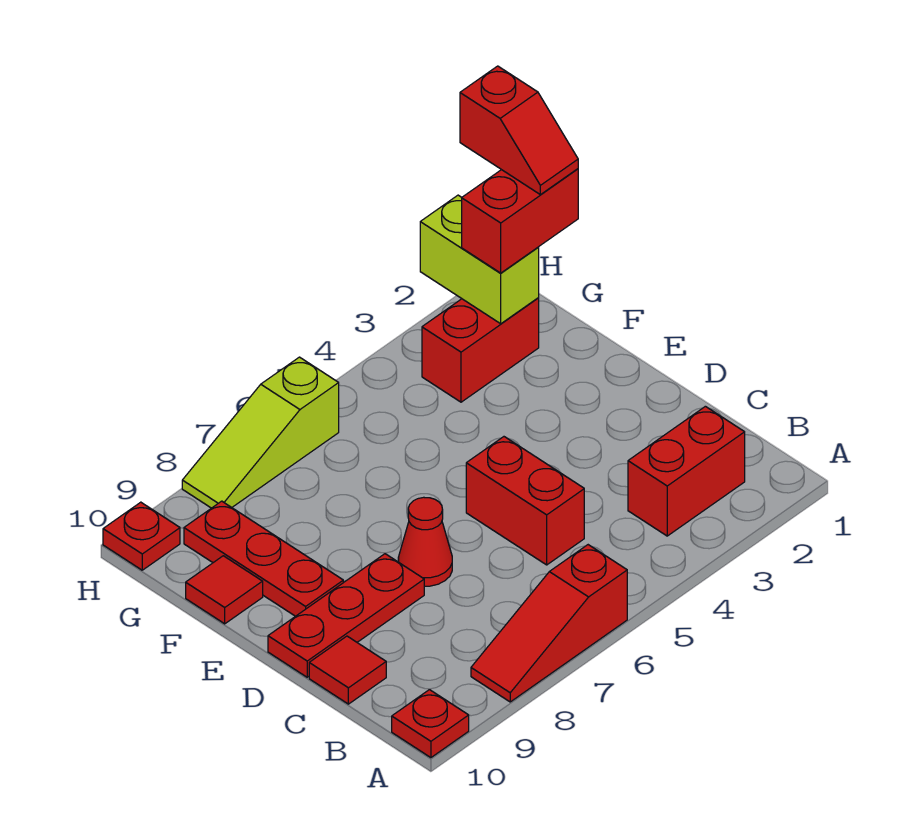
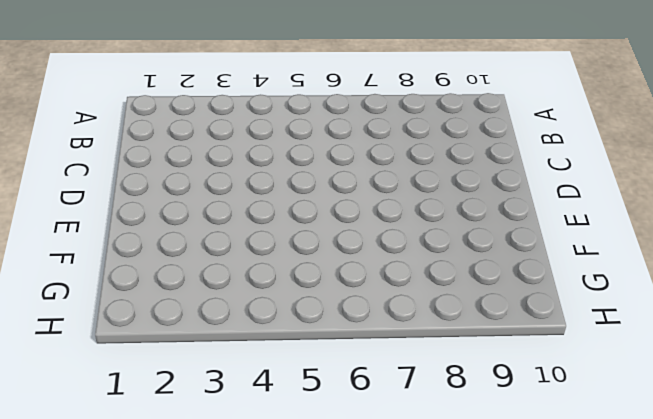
none -> red slope A6:A8 level 1 top 6
none -> red plate A10 level 1
none -> red brick B2:B3 level 1

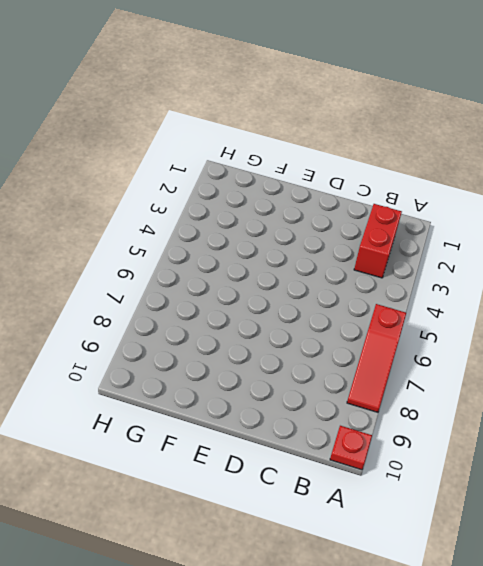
none -> red brick C5:D5 level 1
none -> red tile C10 level 1
none -> red cone D7 level 1

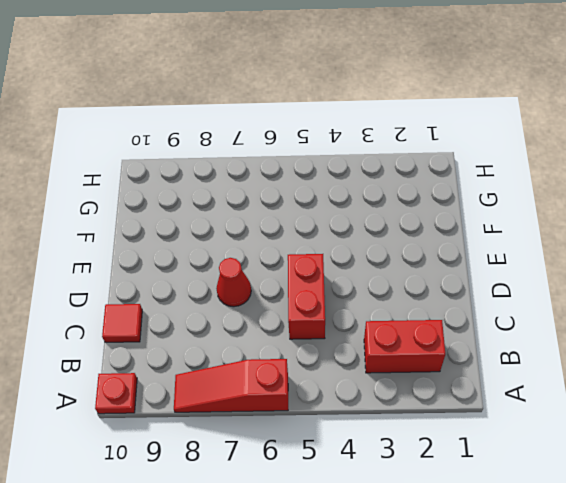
none -> red plate D8:D10 level 1
none -> red plate E9:G9 level 1
none -> red tile F10 level 1

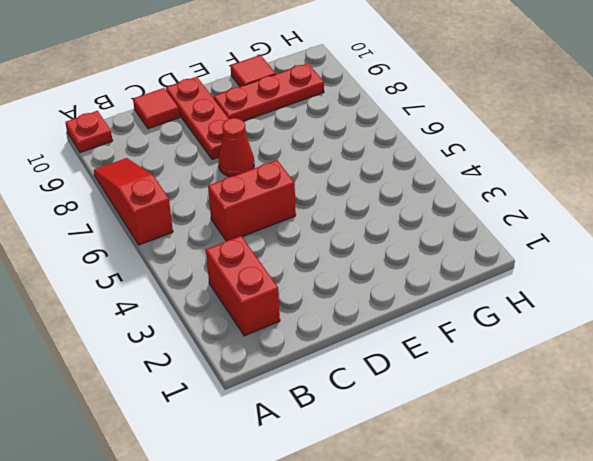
none -> red brick G2:G3 level 1
none -> lime slope H6:H8 level 1 top 6
none -> red plate H10 level 1

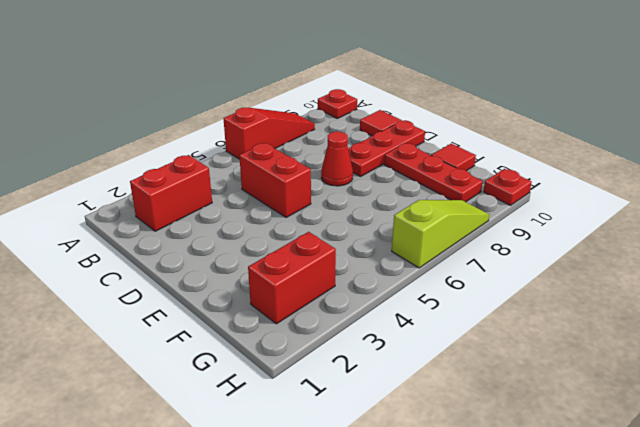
none -> lime brick G2:H2 level 2
none -> red brick G1:G2 level 3
none -> red slope G1:H1 level 4 top H

